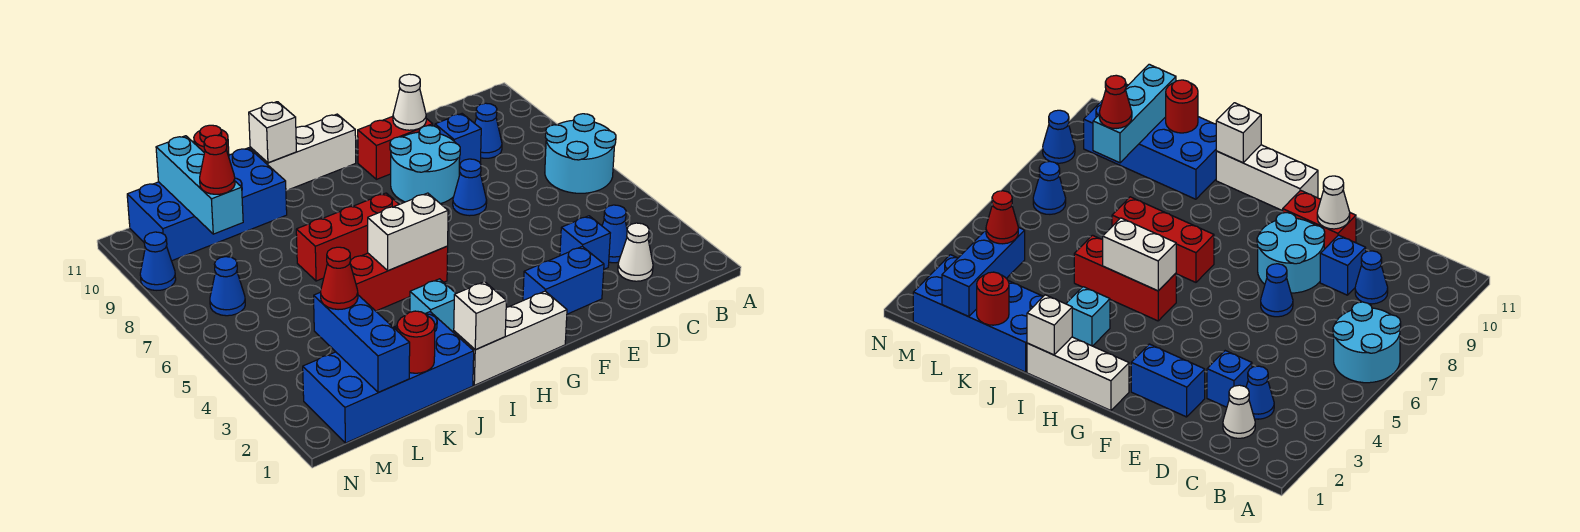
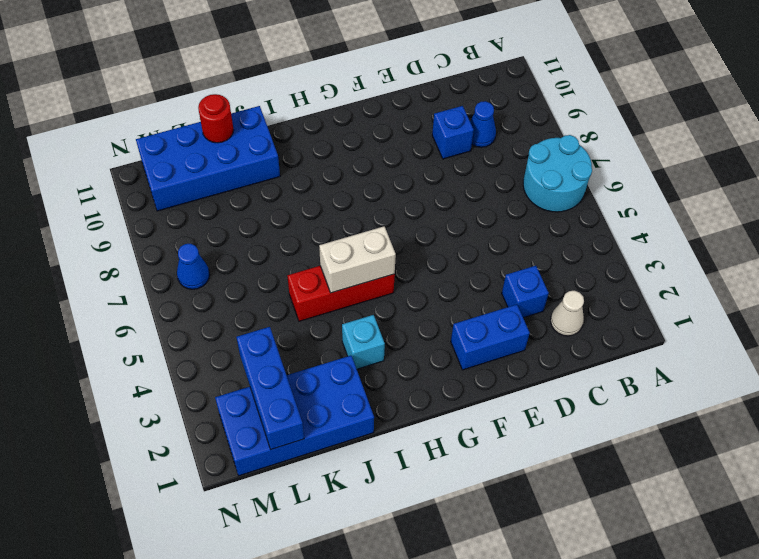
none -> blue cone C3 level 1
none -> blue cone E7 level 1
none -> cyan round brick E8:F9 level 1

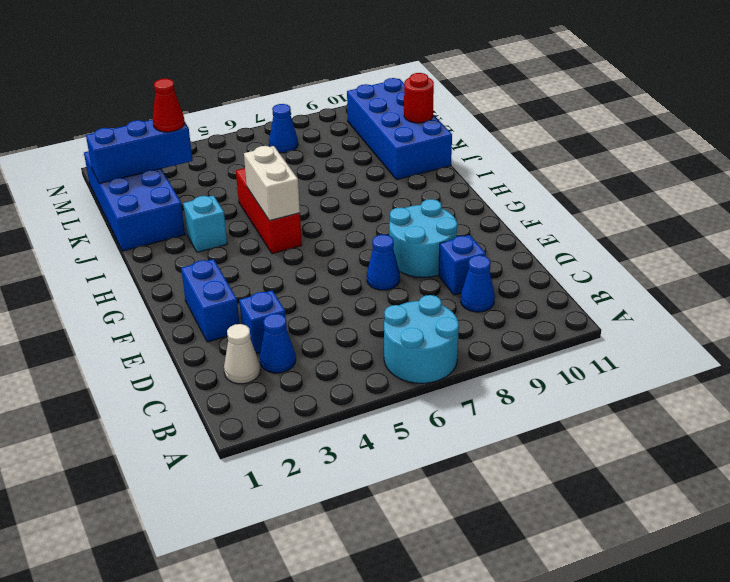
none -> red brick E10:F10 level 1
none -> white brick G1:I1 level 1
none -> white brick G11:I11 level 1

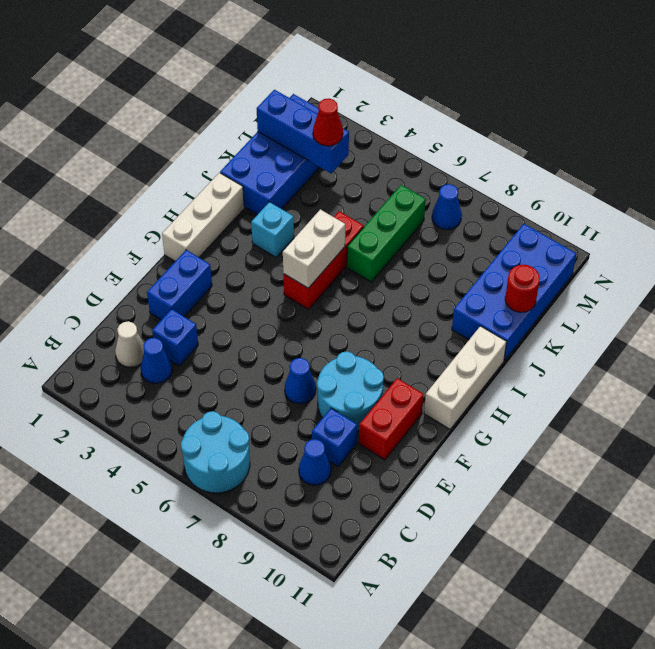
green brick J6:L6 level 1 -> none
none -> red brick H7:J7 level 1
none -> blue cone N9 level 1
none -> white cone E10 level 2

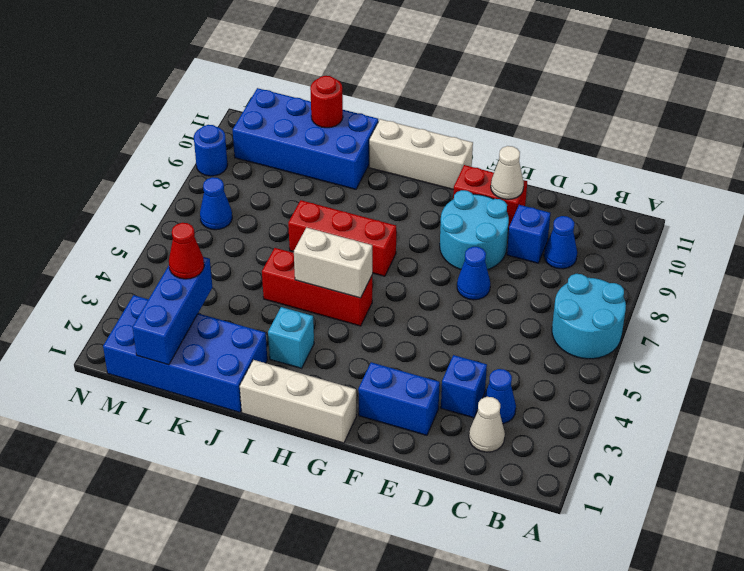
blue round brick N9 level 1 -> blue cone N9 level 1
none -> white brick I1 level 2
none -> white brick I11 level 2
none -> red round brick K1 level 2

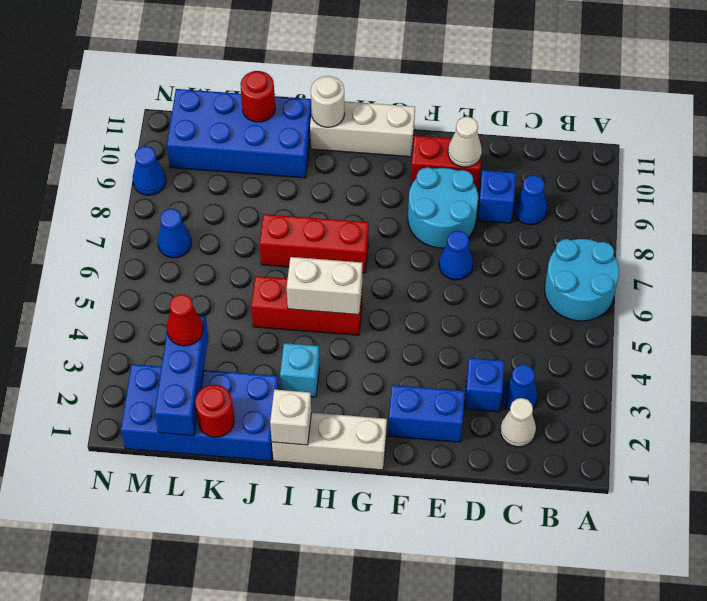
white round brick I11 level 2 -> white brick I11 level 2
none -> cyan brick L9:L11 level 2
none -> red cone L9 level 3

